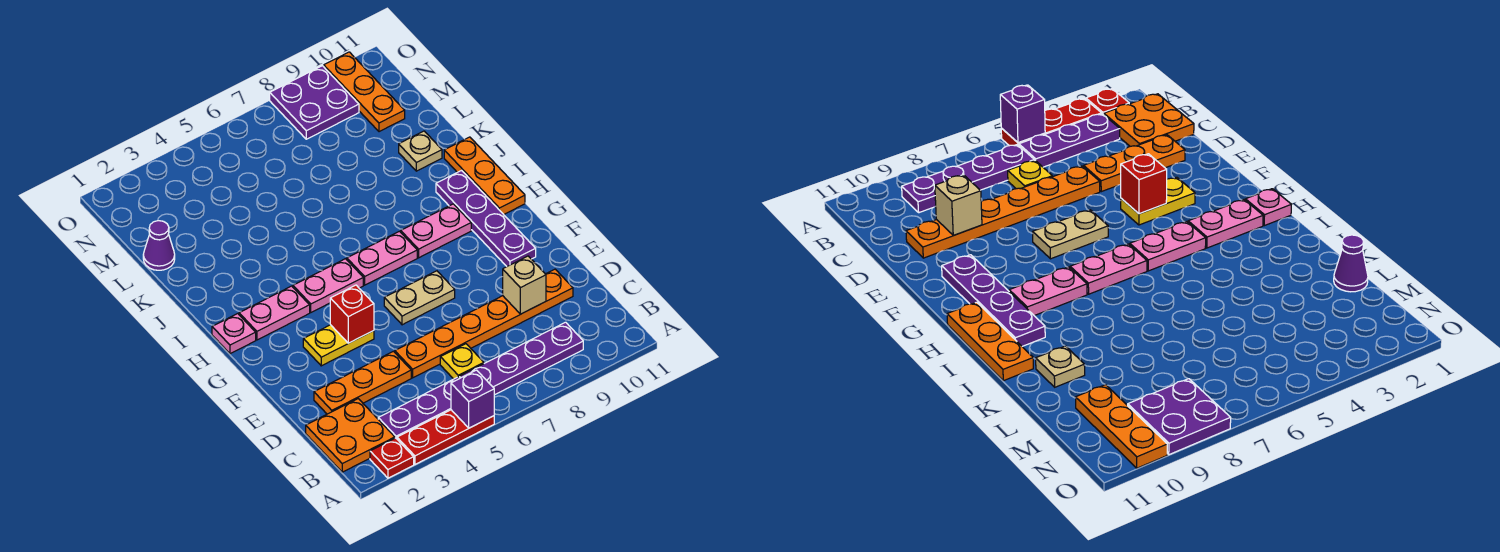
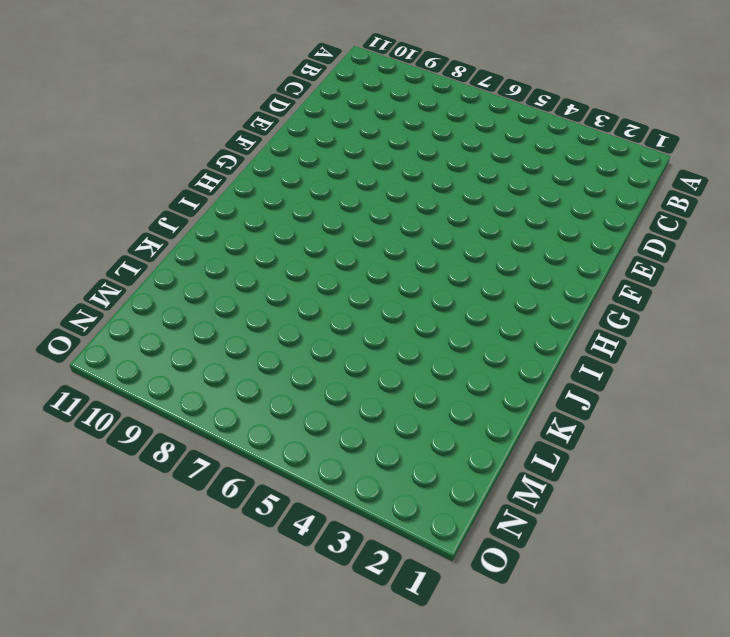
none -> red plate A2 level 1
none -> red plate A3:A5 level 1
none -> orange plate B1:C2 level 1

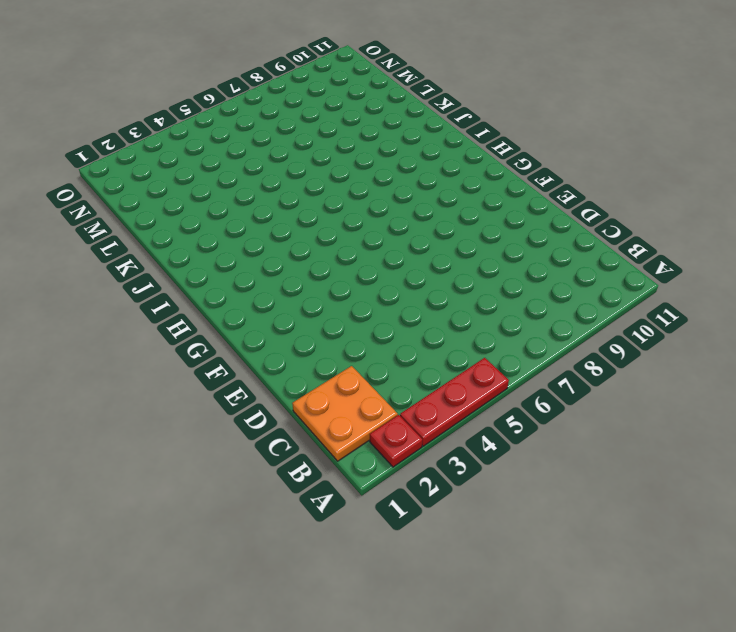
none -> purple plate B3:B5 level 1
none -> purple plate B6:B9 level 1
none -> yellow plate C6 level 1

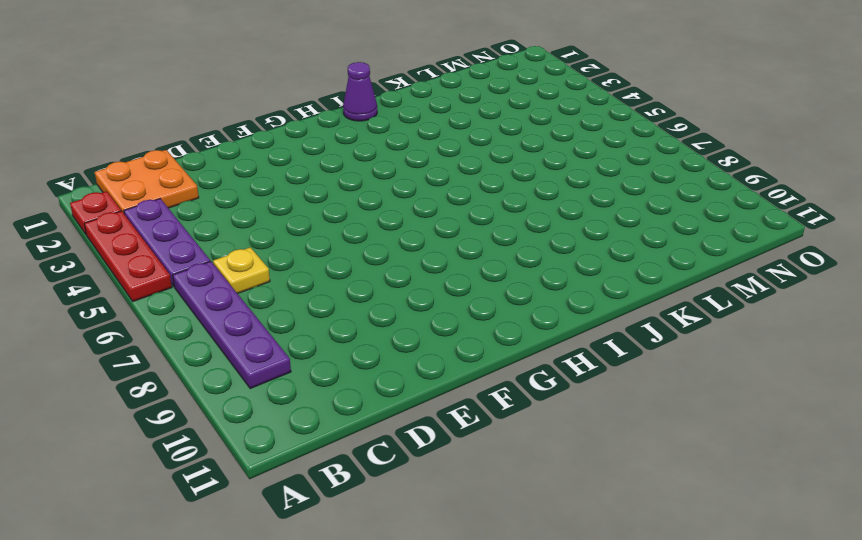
purple cone I1 level 1 -> purple cone L1 level 1
none -> orange plate D2:D4 level 1
none -> orange plate D5:D10 level 1
none -> yellow plate F3:F4 level 1

